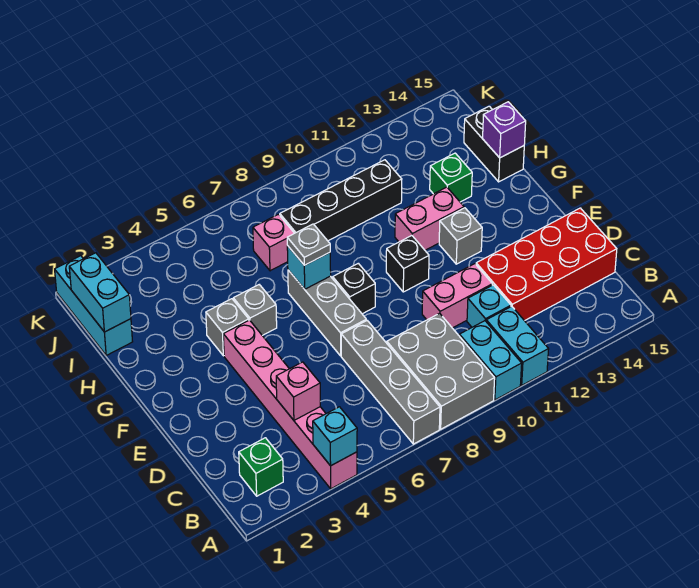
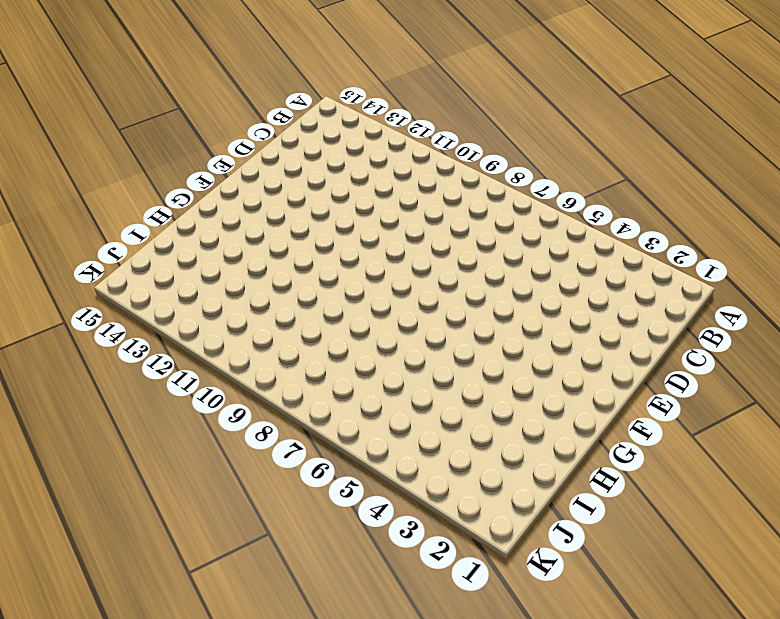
none -> pink brick A4:F4 level 1
none -> grey brick A7:D7 level 1
none -> grey brick A8:C9 level 1

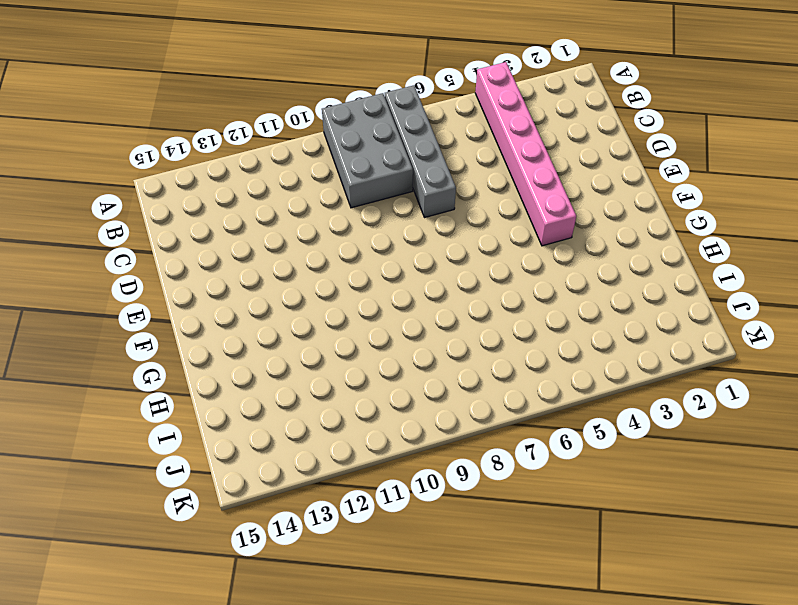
none -> cyan brick A10:B10 level 1
none -> cyan brick A11:B11 level 1
none -> green brick B2 level 1

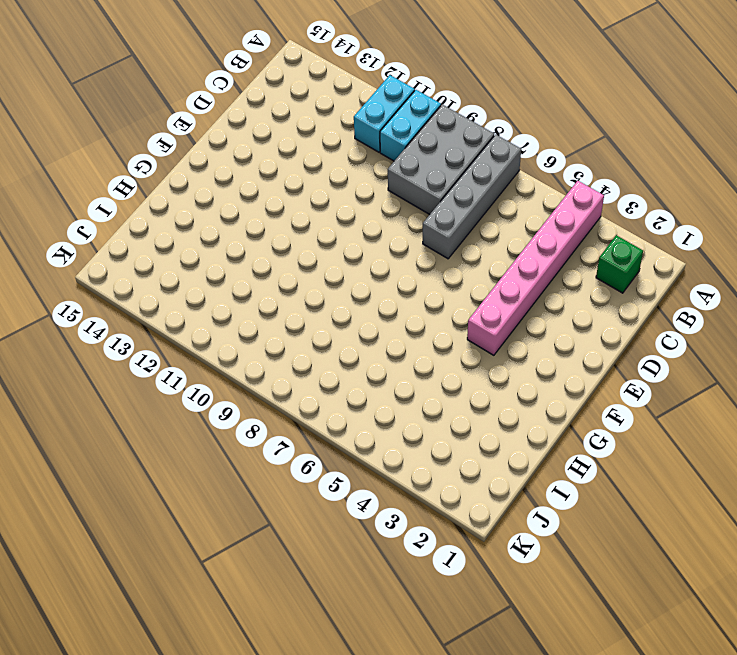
none -> cyan brick C11 level 1
none -> red brick C12:D15 level 1
none -> pink brick D10:D11 level 1

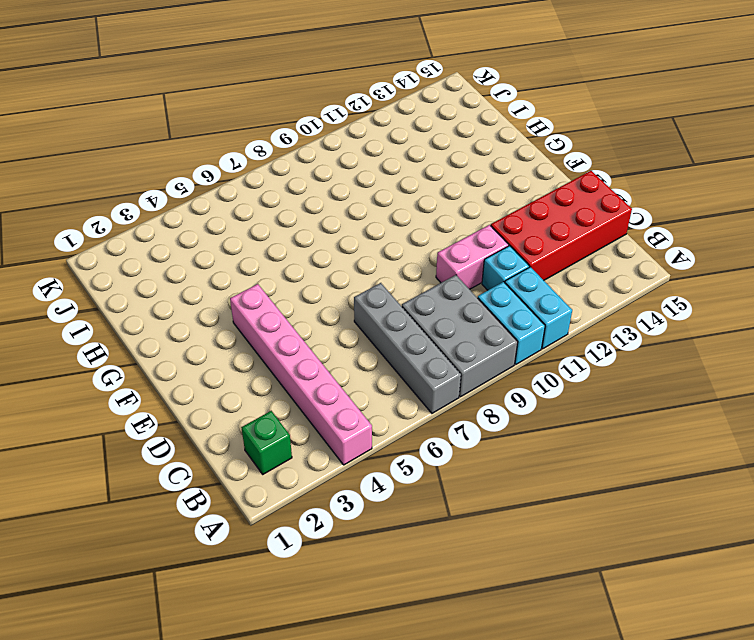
none -> grey brick E7:G7 level 1
none -> black brick F8 level 1
none -> black brick F10 level 1

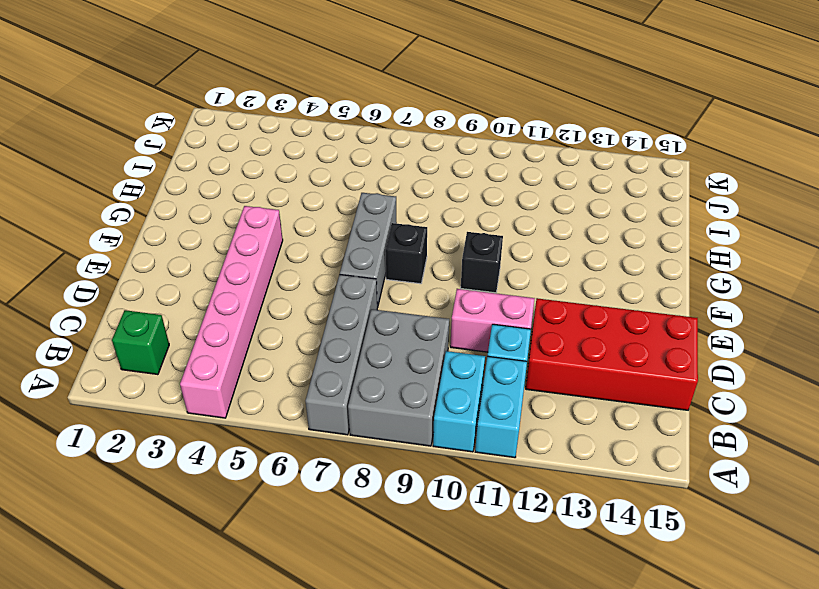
none -> grey brick F12 level 1
none -> grey brick G4 level 1
none -> grey brick G5 level 1

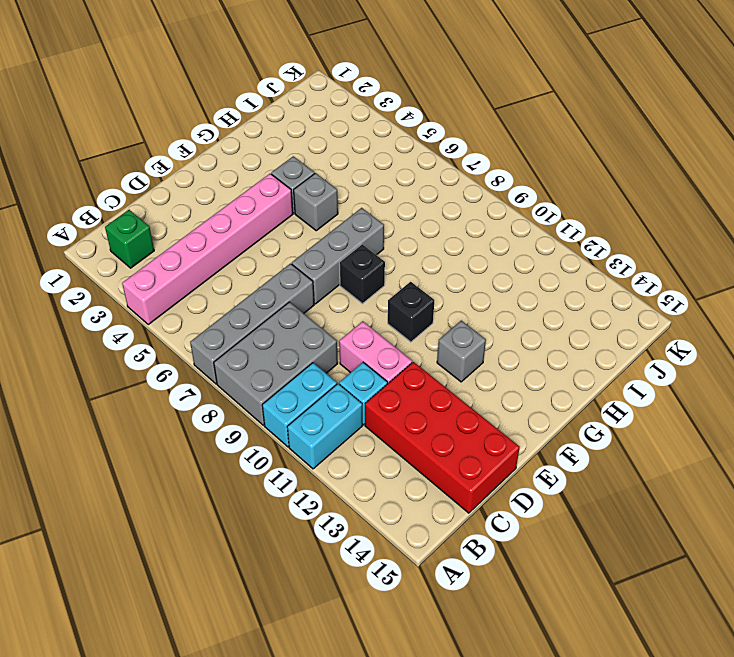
none -> pink brick G11:G12 level 1
none -> green brick H13 level 1
none -> black brick H15:I15 level 1

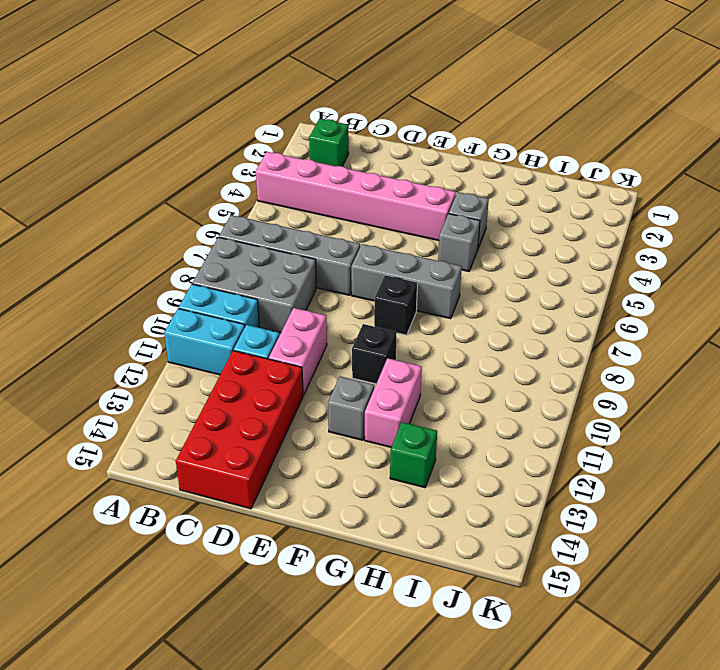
none -> black brick H15:I15 level 1
none -> cyan brick I1:K1 level 1
none -> pink brick I7 level 1

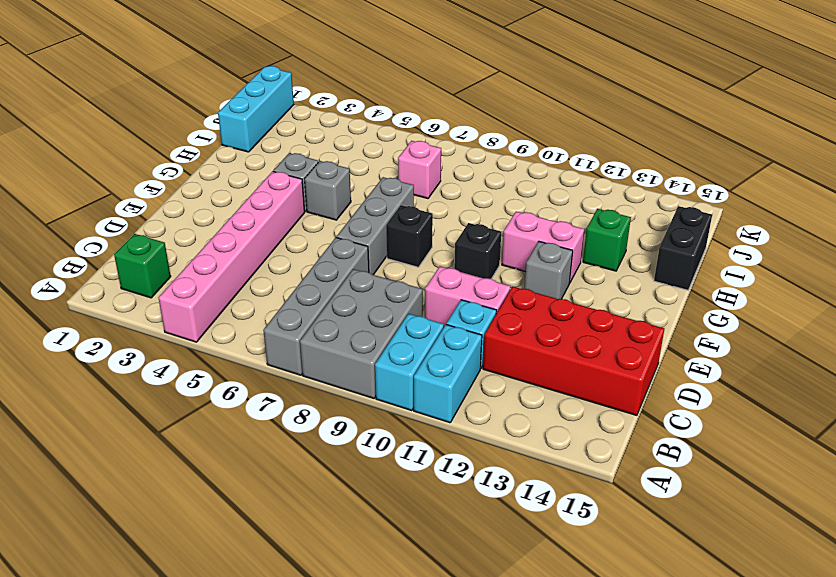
none -> black brick I8:I11 level 1
none -> cyan brick A4 level 2
none -> pink brick C4 level 2

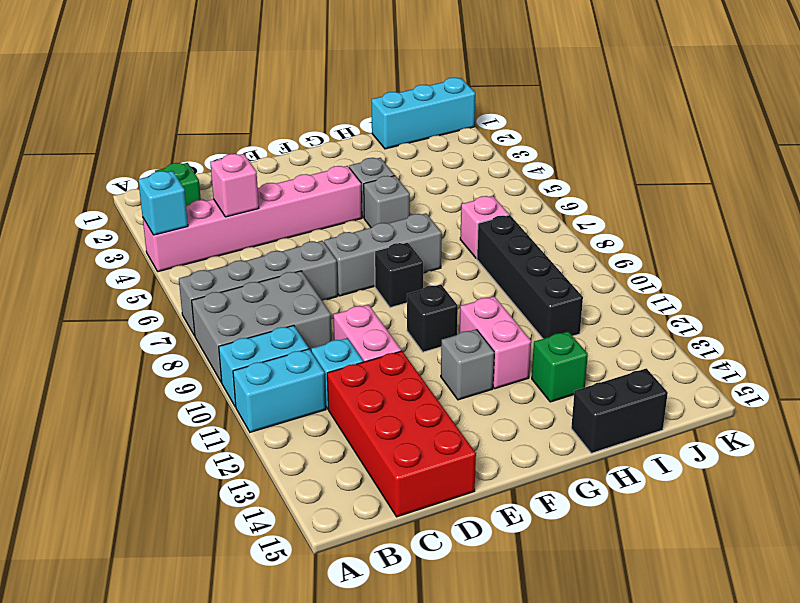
none -> cyan brick G7 level 2
none -> purple brick H15 level 2
none -> cyan brick I1:J1 level 2

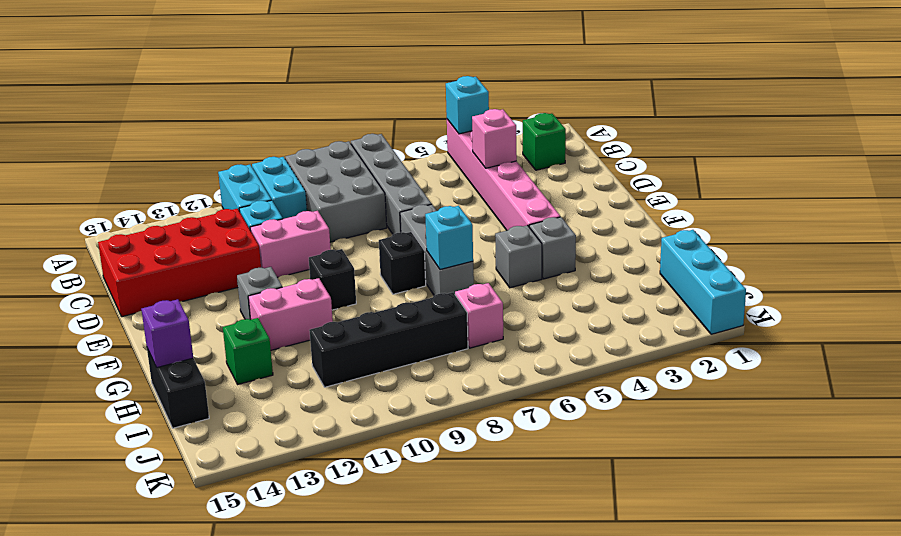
none -> cyan brick I1:J1 level 2
none -> grey plate G7 level 3

